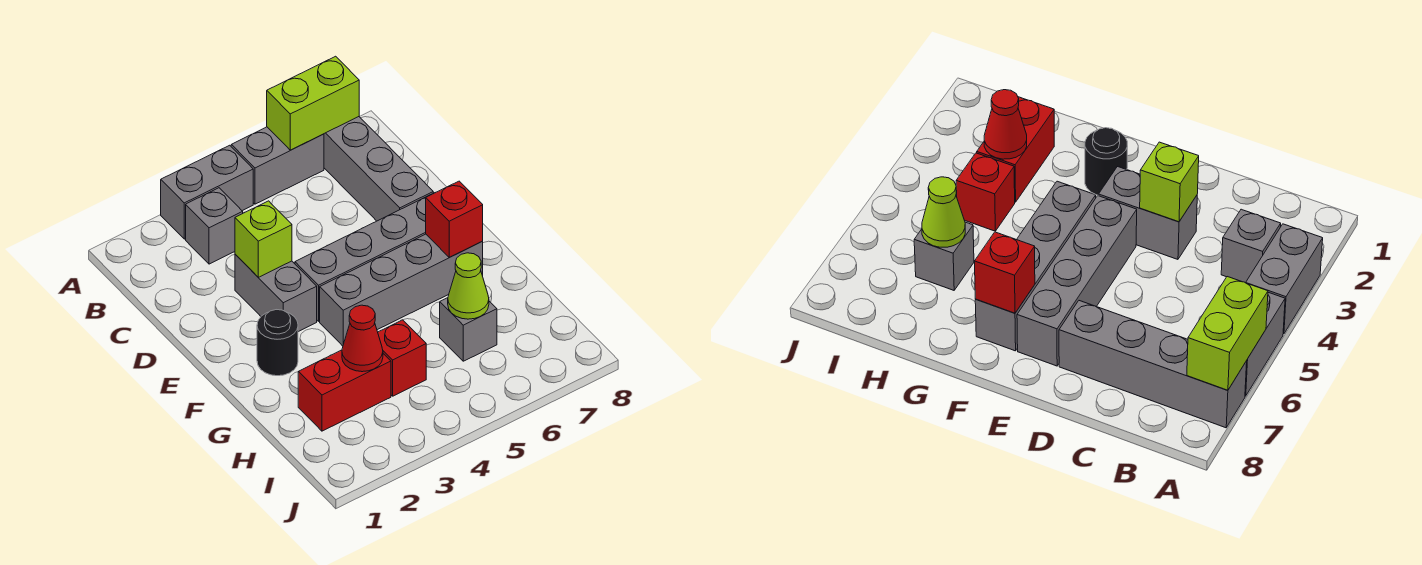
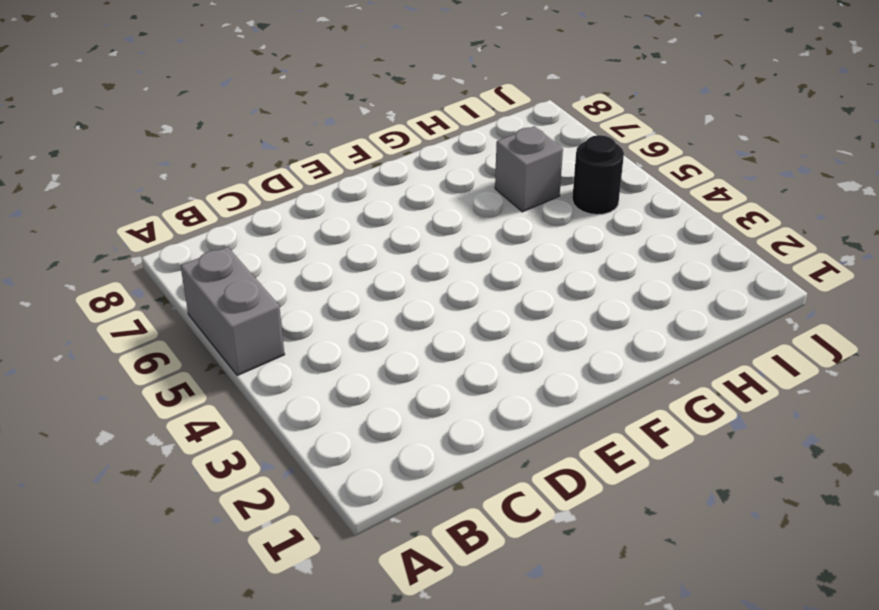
black round brick I5 level 1 -> black round brick F2 level 1
none -> grey brick A3:A4 level 1
none -> grey brick A7:D7 level 1
none -> grey brick B3 level 1

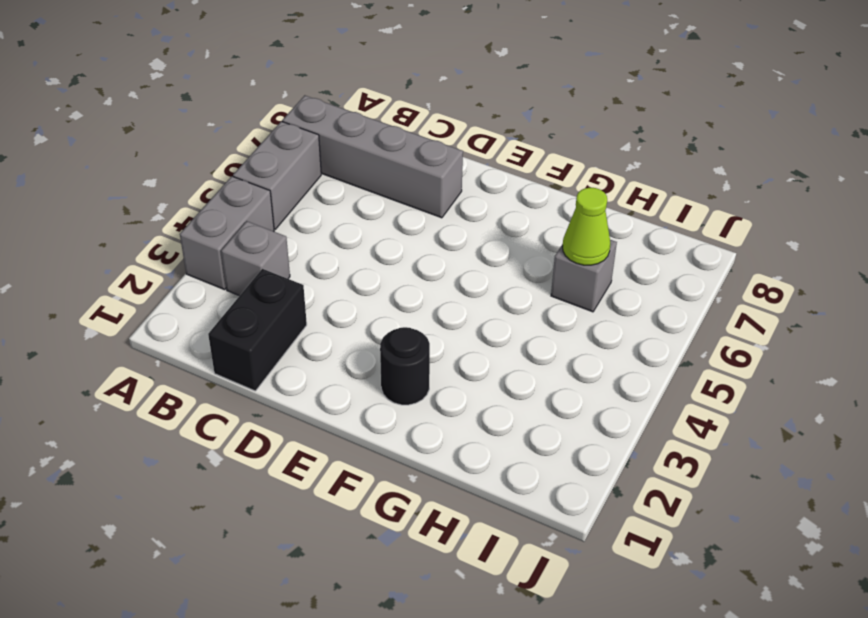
black brick C1:C2 level 1 -> none
none -> grey brick D3:E3 level 1
none -> grey brick E4:E7 level 1
none -> grey brick F4:F7 level 1

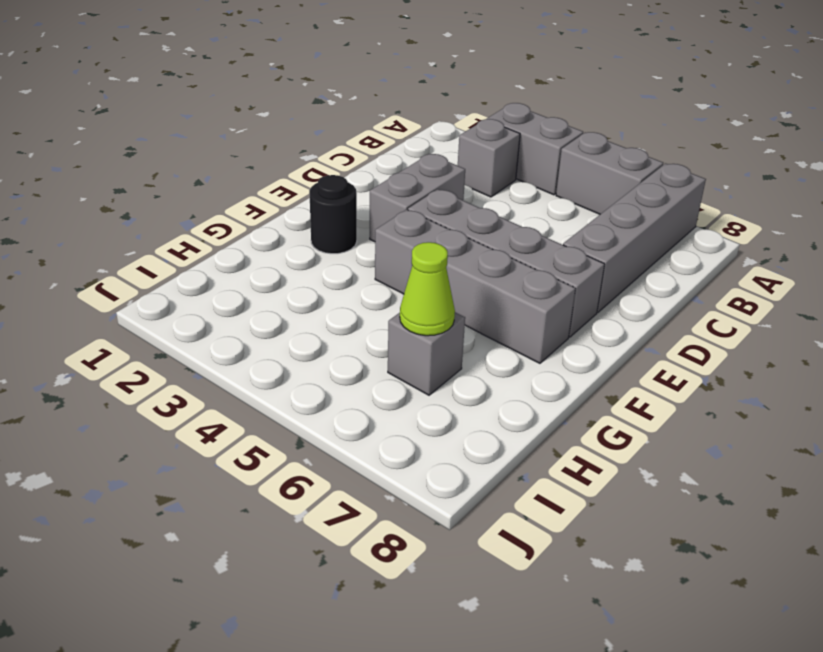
none -> red brick H2:H3 level 1
none -> red brick H4 level 1
none -> lime brick A6:A7 level 2

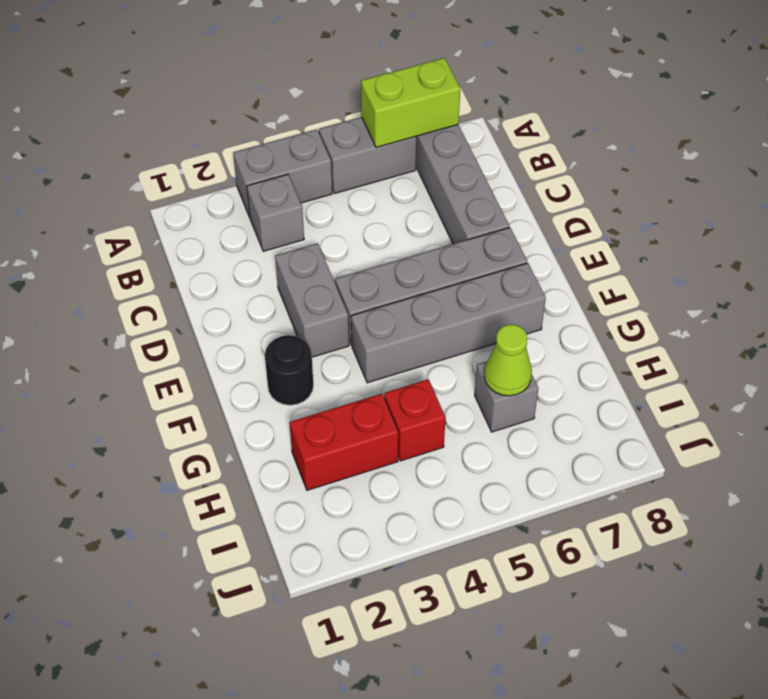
none -> lime brick D3 level 2
none -> red brick F7 level 2
none -> red cone H3 level 2

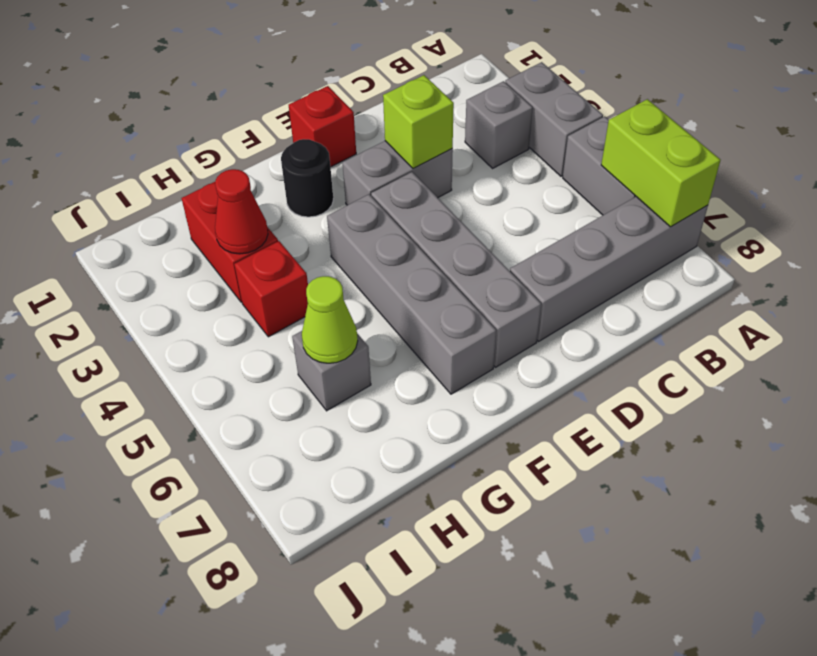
red brick E1 level 1 -> red brick F7 level 2

